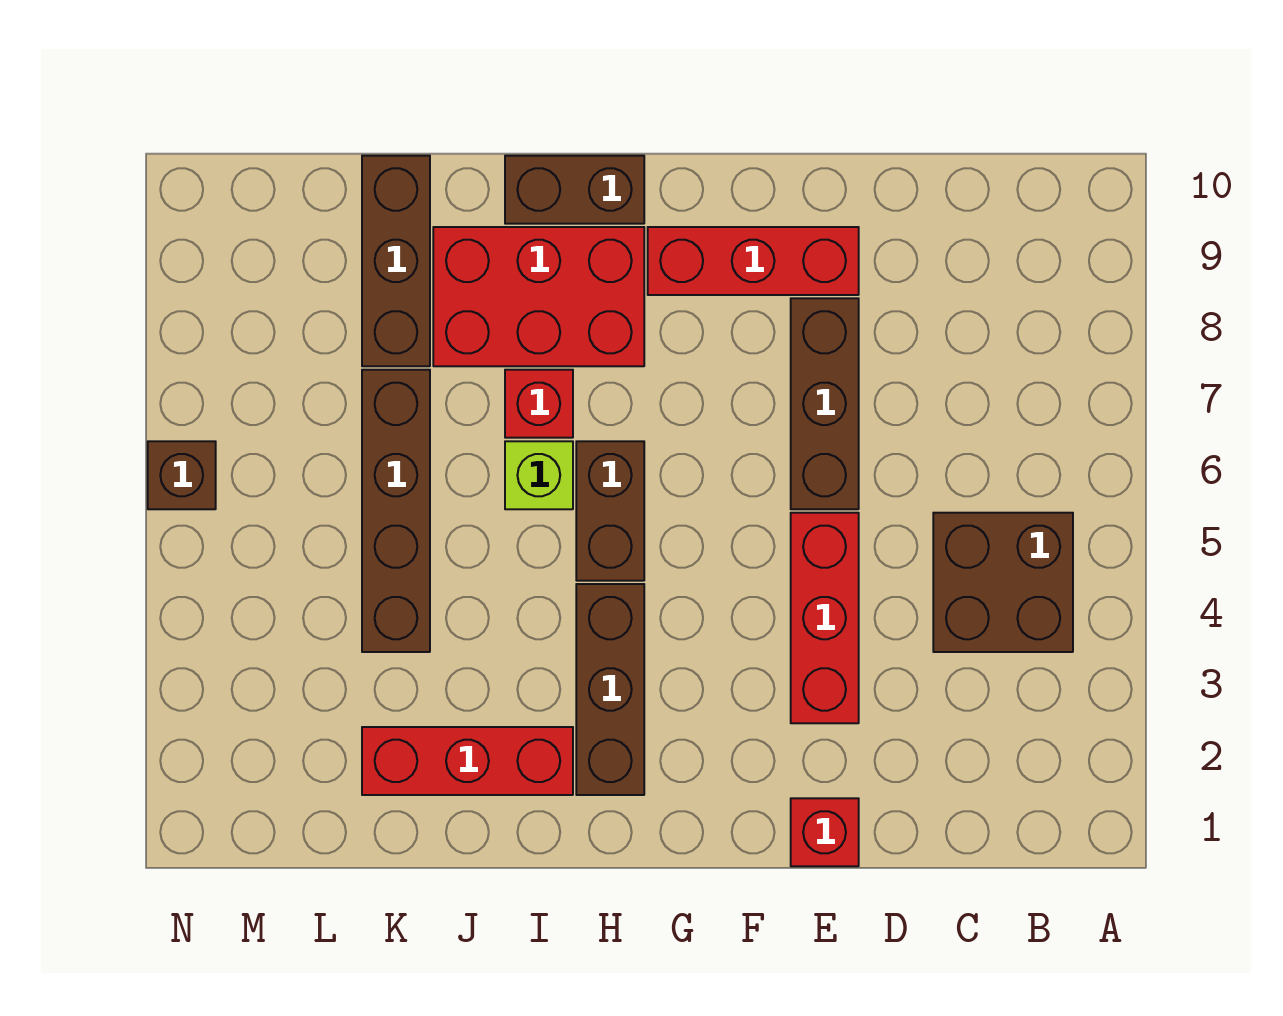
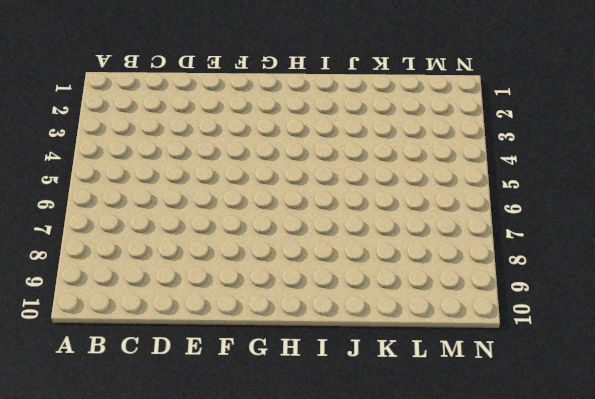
none -> brown brick B4:C5 level 1
none -> red brick E1 level 1
none -> red brick E3:E5 level 1

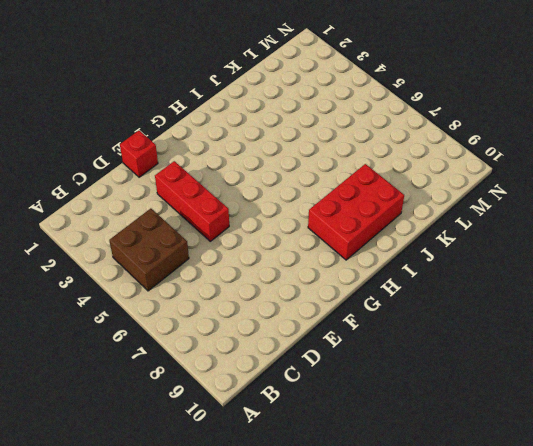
none -> brown brick E6:E8 level 1
none -> red brick E9:G9 level 1
none -> brown brick H2:H4 level 1

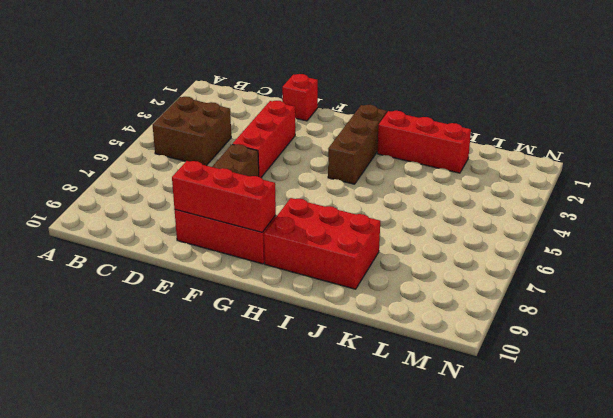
red brick E9:G9 level 2 -> none
none -> brown brick H5:H6 level 1
none -> brown brick H10:I10 level 1
none -> lime brick I6 level 1

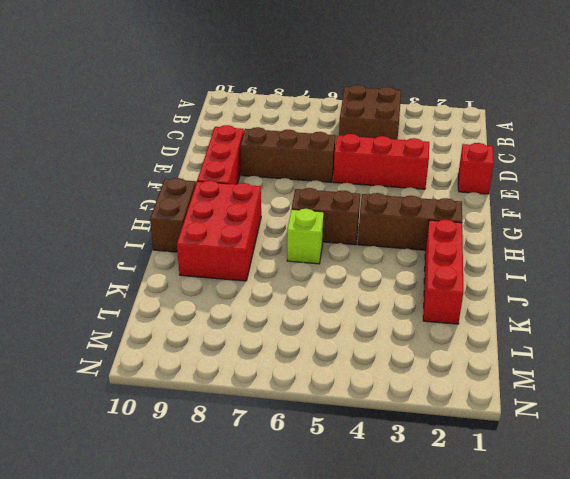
none -> red brick I7 level 1
none -> brown brick K4:K7 level 1
none -> brown brick K8:K10 level 1

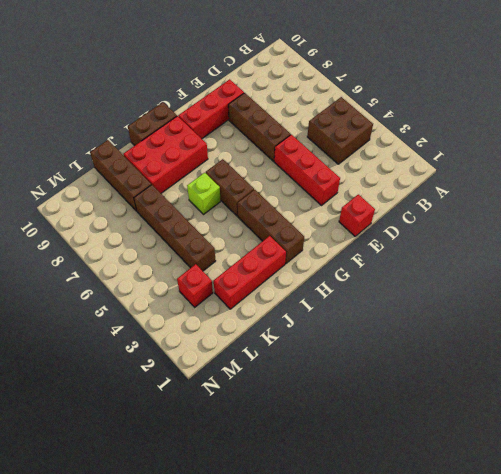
red brick L3 level 1 -> red brick I7 level 1
none -> brown brick N6 level 1

